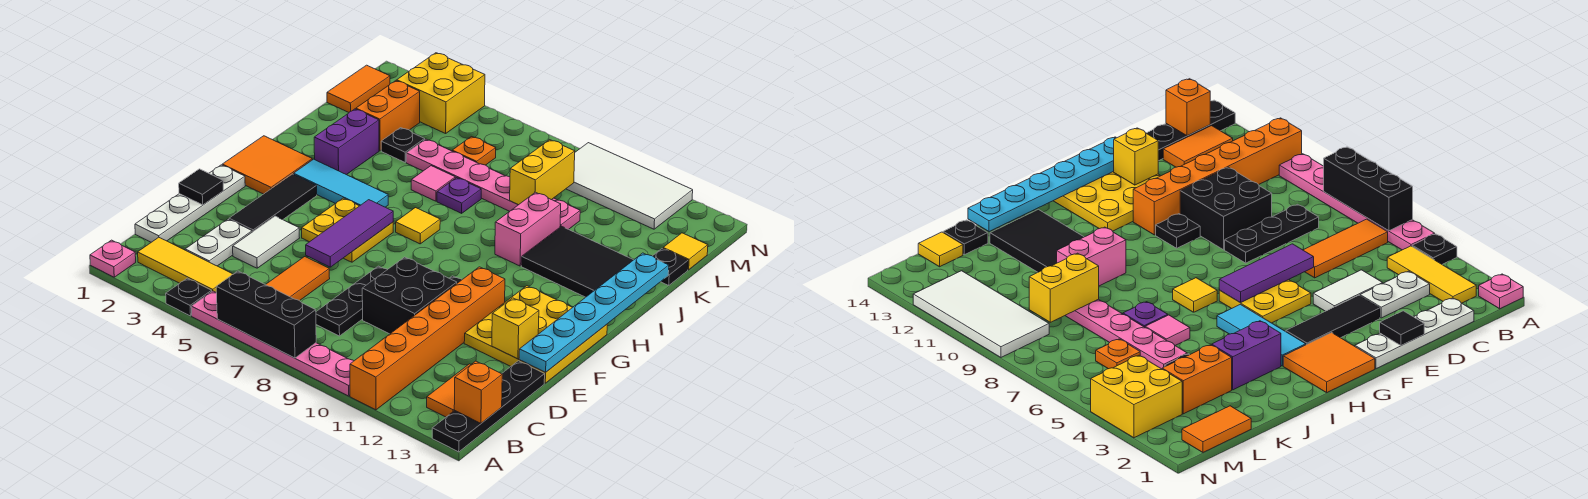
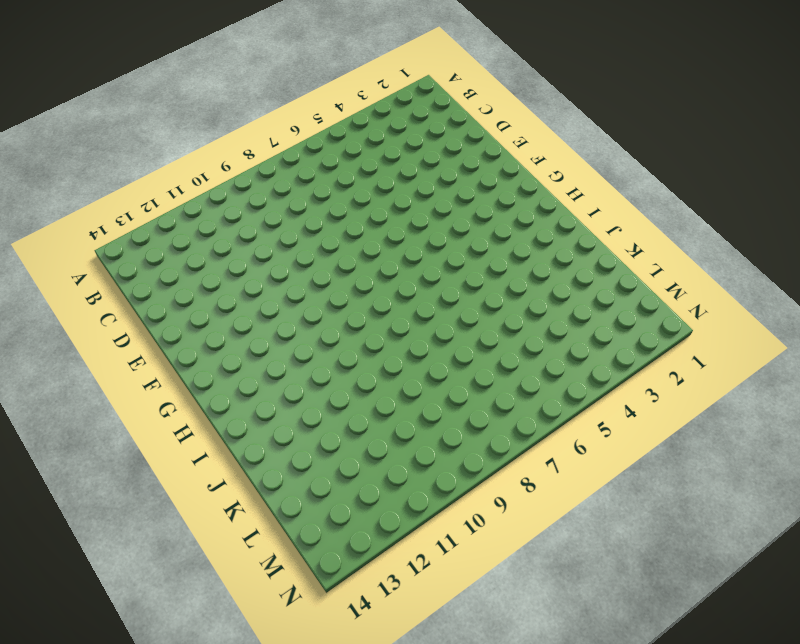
none -> pink plate A1 level 1
none -> black plate A4 level 1
none -> pink plate A5:A10 level 1
none -> orange brick A11:F11 level 1

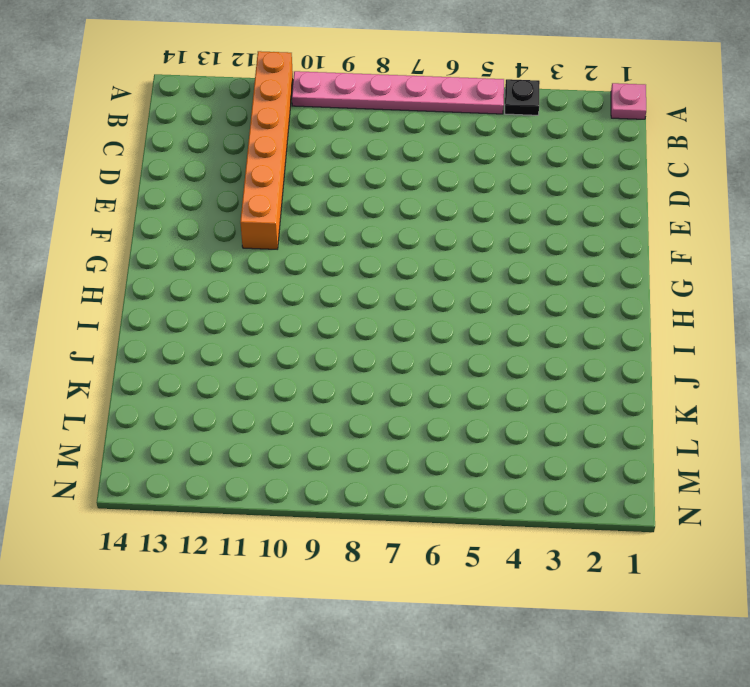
none -> black plate A14:D14 level 1
none -> yellow tile B2:B4 level 1
none -> orange tile B6:D6 level 1
none -> orange tile B13:C13 level 1

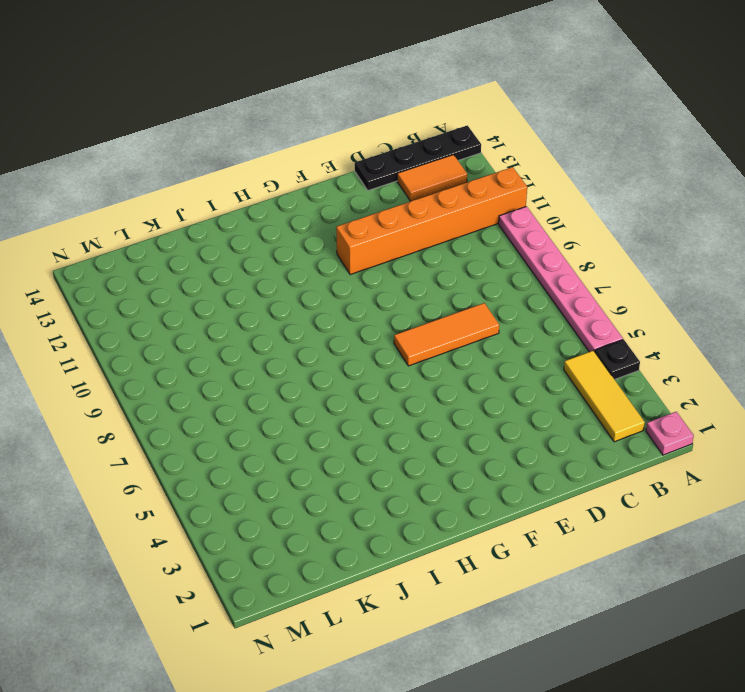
orange tile D7:F7 level 1 -> orange tile B6:D6 level 1
none -> white plate C1:F1 level 1
none -> white plate C3:D3 level 1
none -> black plate C8:E8 level 1
none -> white tile D4:E4 level 1

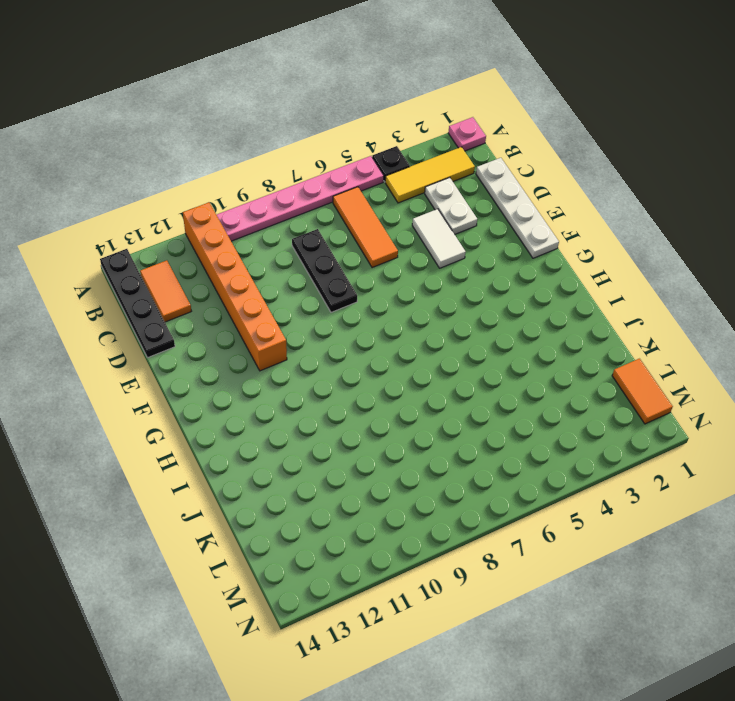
none -> black brick D9:E10 level 1
none -> black tile E3:G3 level 1
none -> yellow plate E12:G14 level 1
none -> yellow plate F5:G6 level 1

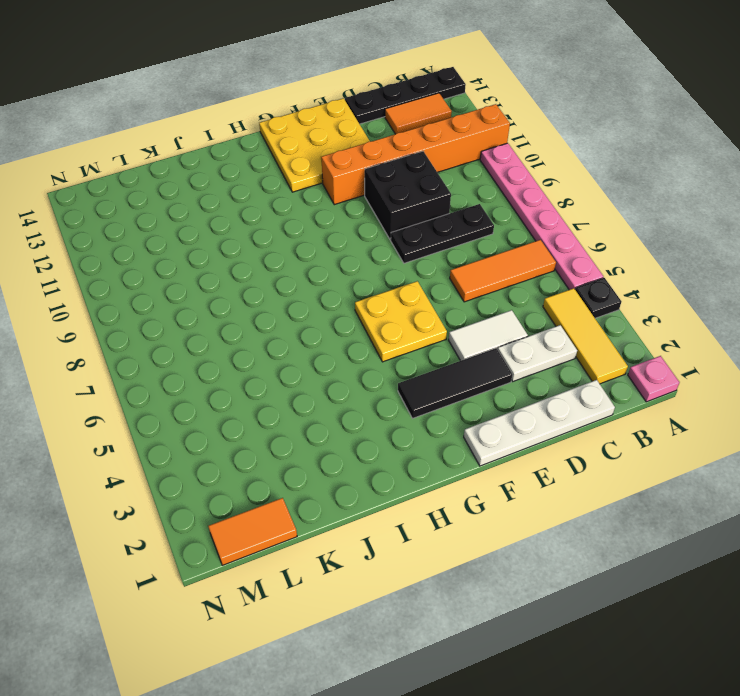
none -> black plate F10 level 1
none -> orange tile G1:H2 level 1
none -> cyan tile H3:H5 level 1
none -> yellow tile H7 level 1

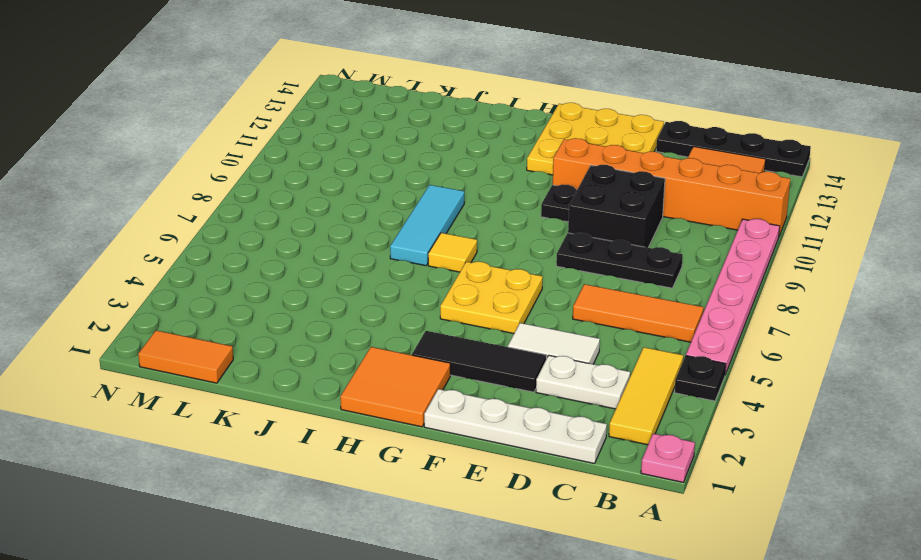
cyan tile I7:I9 level 1 -> cyan tile H3:H5 level 1
none -> purple brick I3:J3 level 1
none -> pink brick I10:J10 level 1
none -> black tile I11:J13 level 1
none -> pink tile J6 level 1

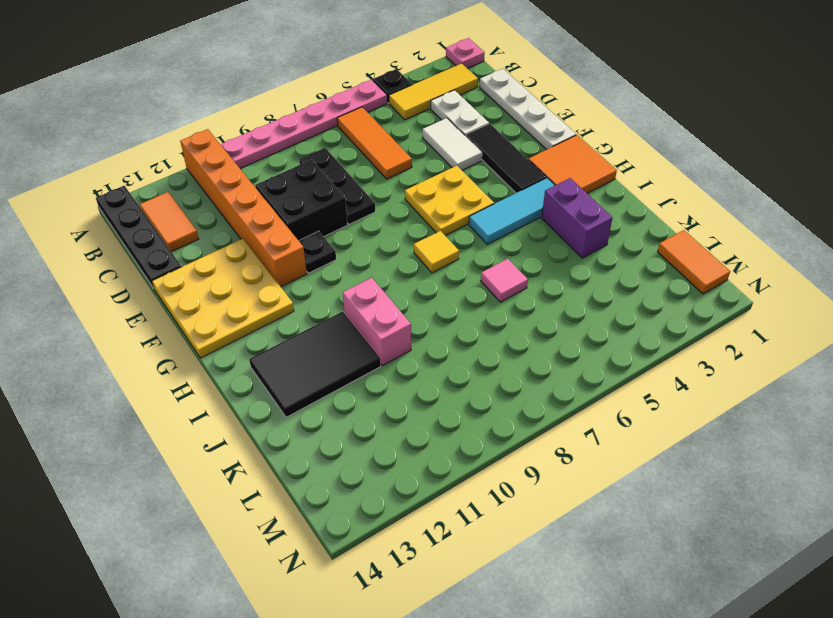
none -> purple plate J7 level 1
none -> orange brick K3:L3 level 1
none -> black plate K4 level 1
none -> pink plate K5:K10 level 1

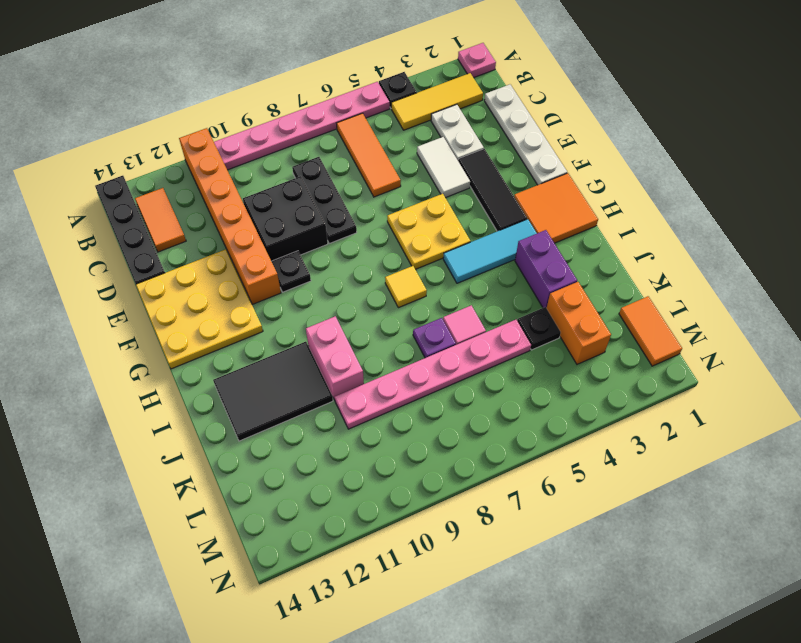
none -> black plate K14 level 1
none -> orange plate L6 level 1
none -> yellow tile L14 level 1
none -> yellow brick M3:N4 level 1

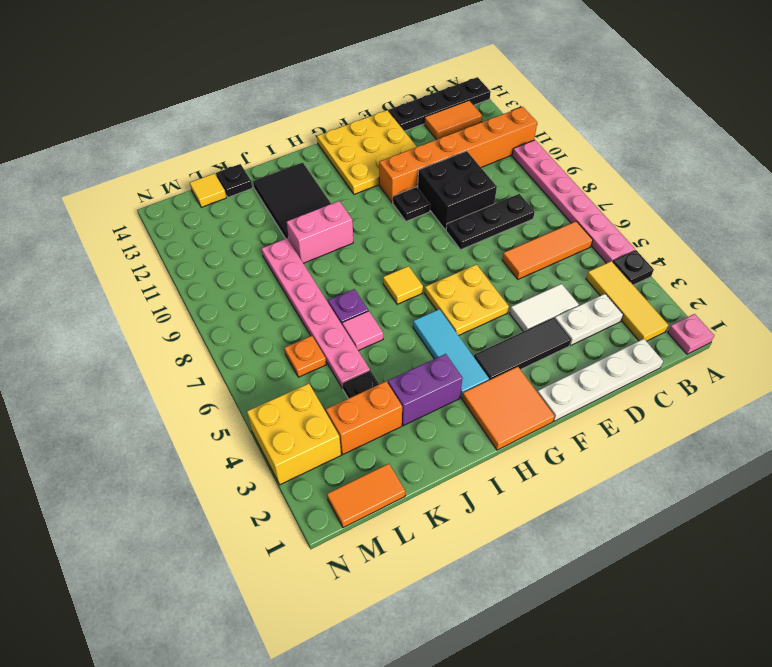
none -> white tile M9:N12 level 1
none -> black brick A6:A8 level 2
none -> orange brick B14 level 2
none -> black tile E1 level 2

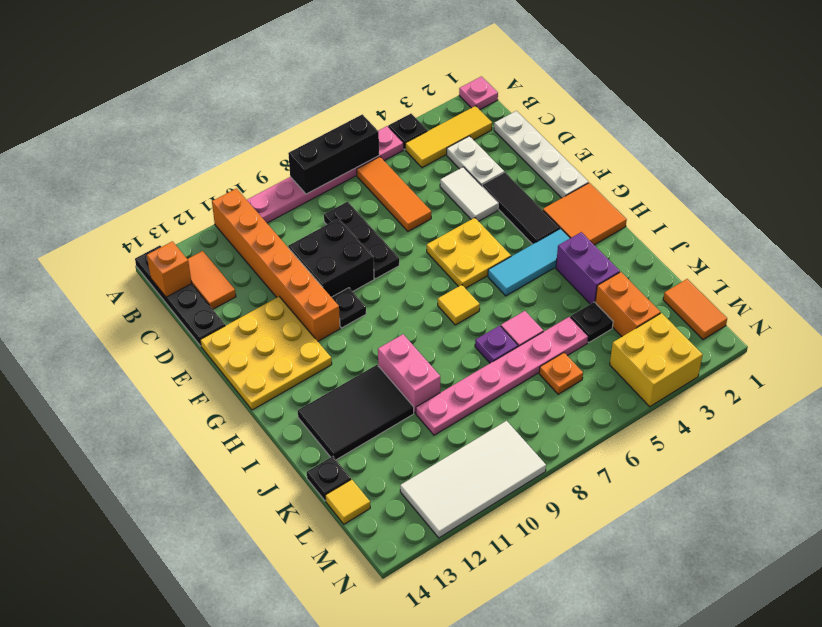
none -> black tile E1 level 2
none -> purple tile E6:G6 level 2
none -> yellow brick E13 level 2
none -> cyan plate E14:J14 level 2

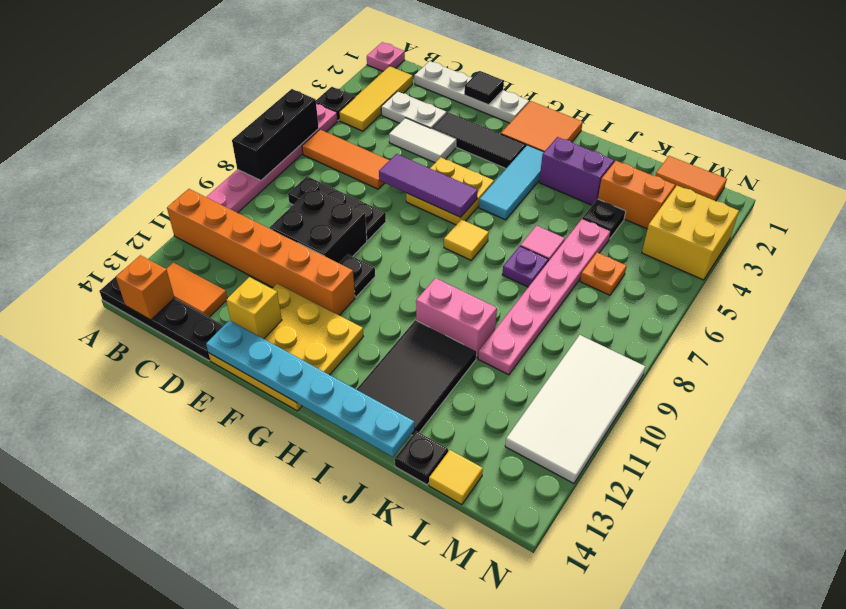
none -> yellow brick K9:L9 level 2

